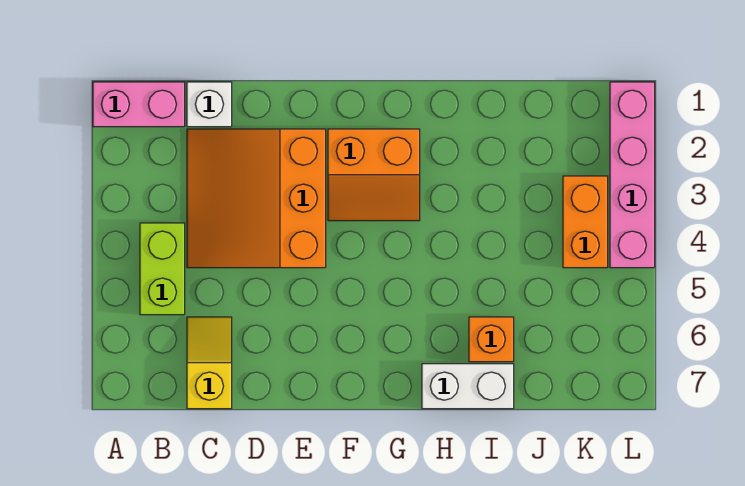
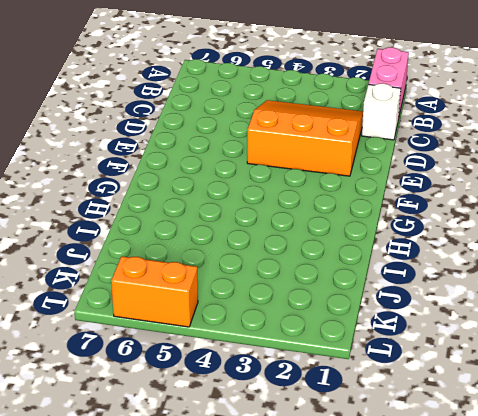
orange brick L5:L6 level 1 -> orange brick K3:K4 level 1
none -> lime brick B4:B5 level 1
none -> yellow slope C6:C7 level 1 top 7

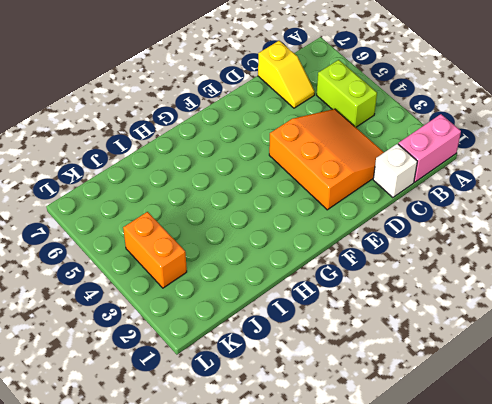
none -> orange slope F2:G3 level 1 top 2
none -> white brick H7:I7 level 1

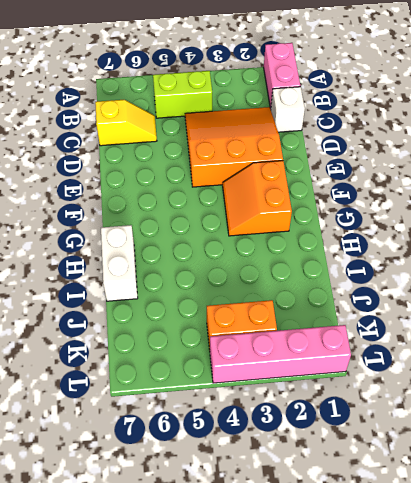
none -> orange brick I6 level 1

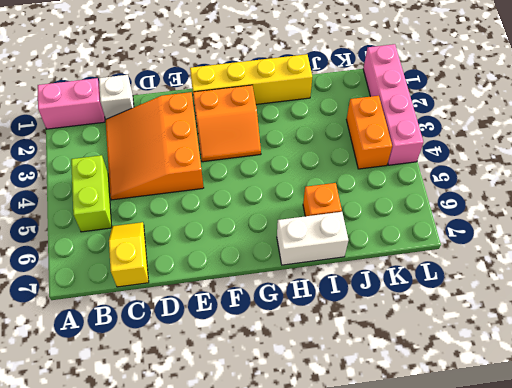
yellow brick F1:I1 level 1 -> none

